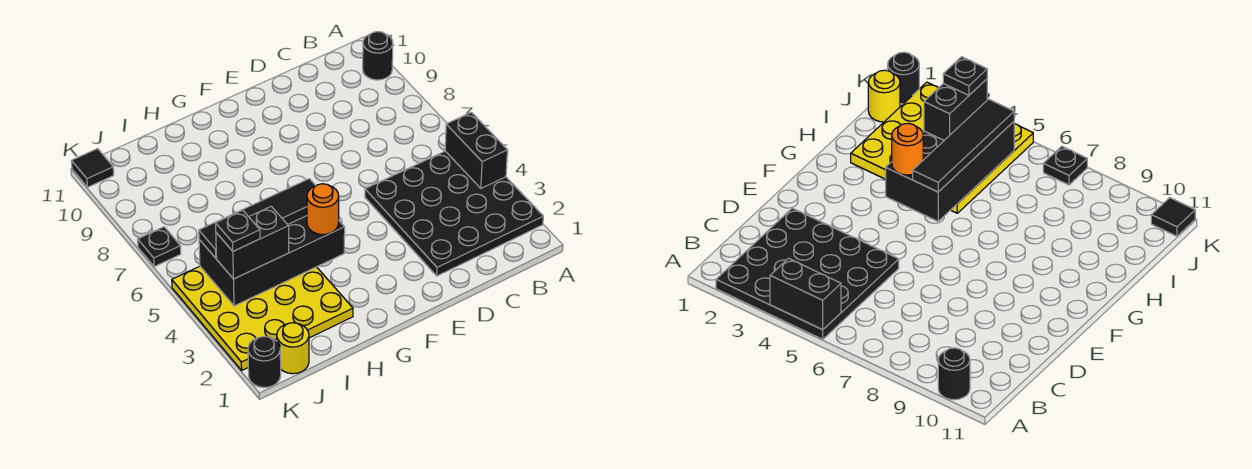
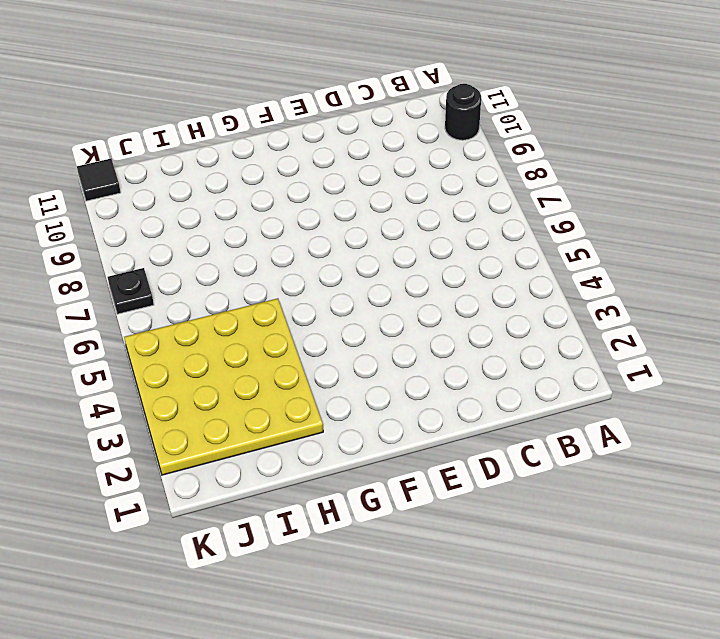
none -> black plate A2:D5 level 1
none -> yellow round brick J1 level 1
none -> black round brick K1 level 1

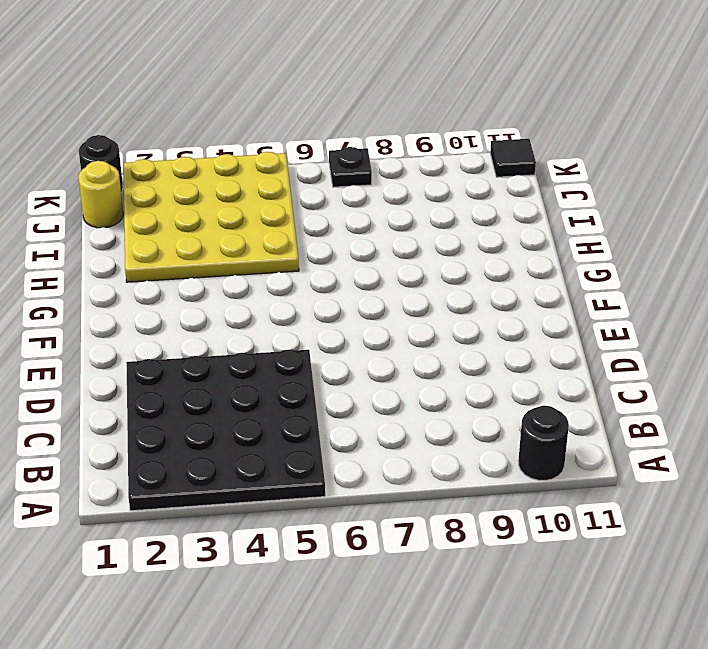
none -> black brick A4:A5 level 2
none -> black brick G4:J5 level 2
none -> orange round brick G4 level 3

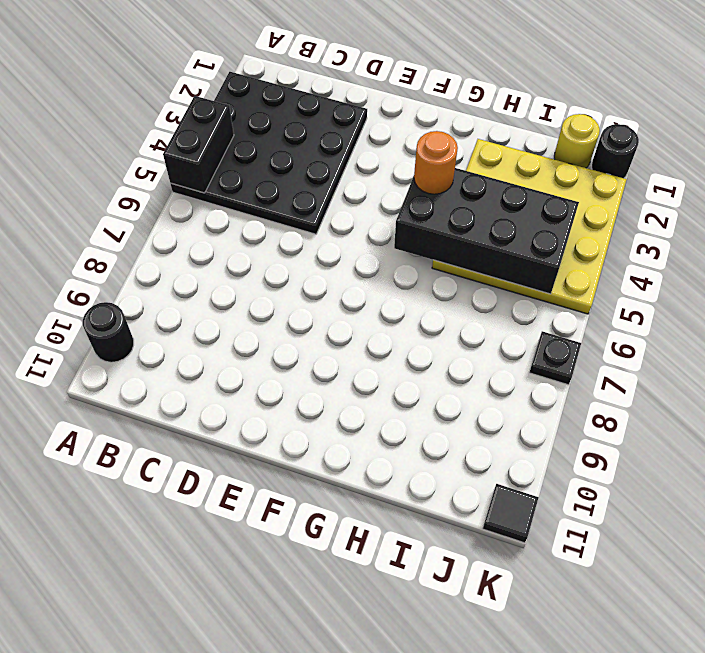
none -> black tile G5:J5 level 3
none -> black brick I4:J4 level 3
none -> black plate J4 level 4

